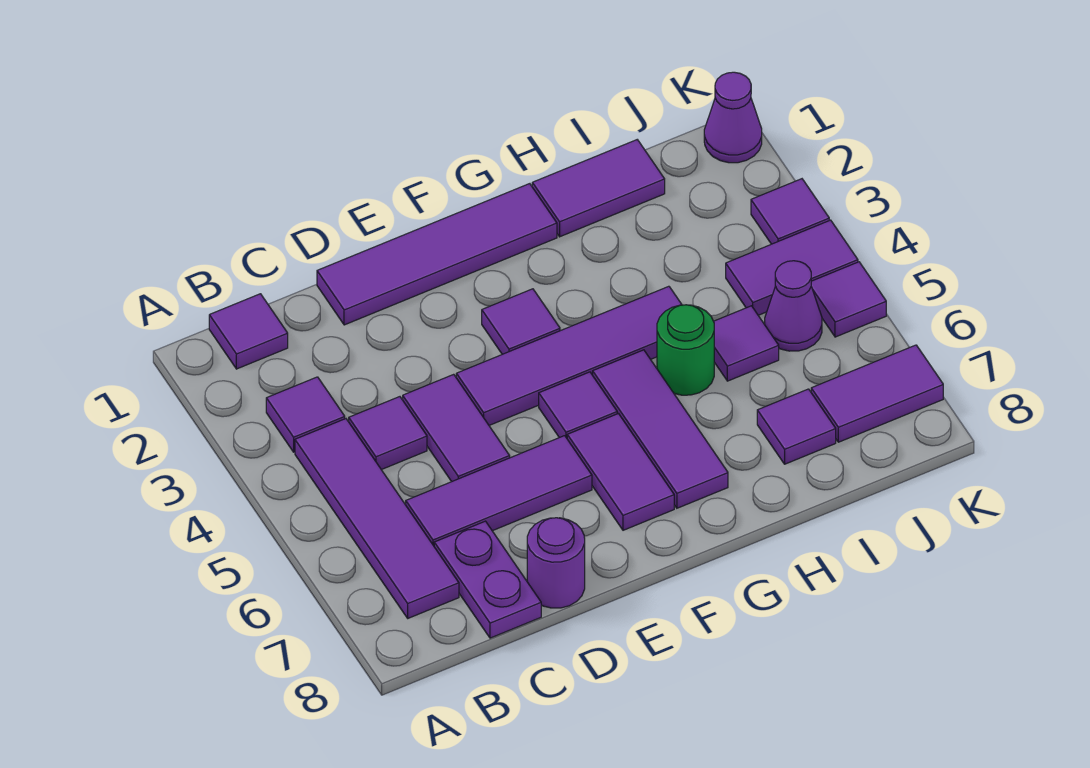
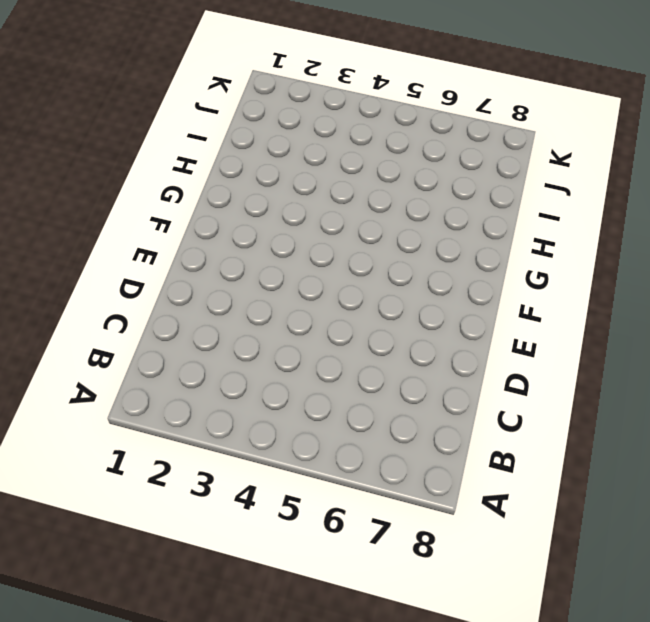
none -> purple tile B1 level 1
none -> purple tile B3 level 1
none -> purple tile B4:B7 level 1

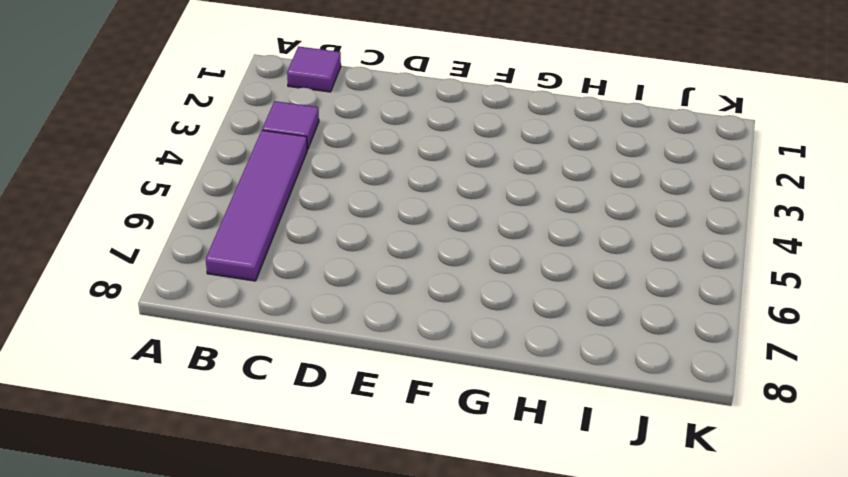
none -> purple tile C4 level 1
none -> purple tile C6:E6 level 1
none -> purple plate C7:C8 level 1

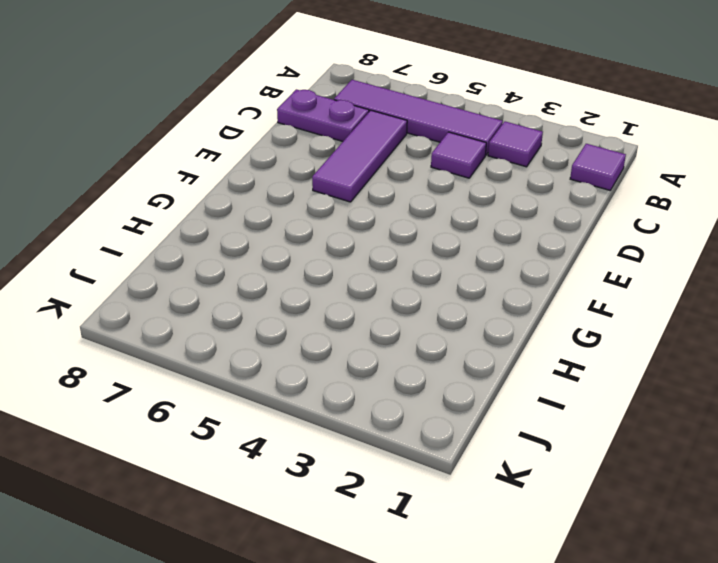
none -> purple tile D1:G1 level 1
none -> purple tile D4:D5 level 1
none -> purple round brick D8 level 1

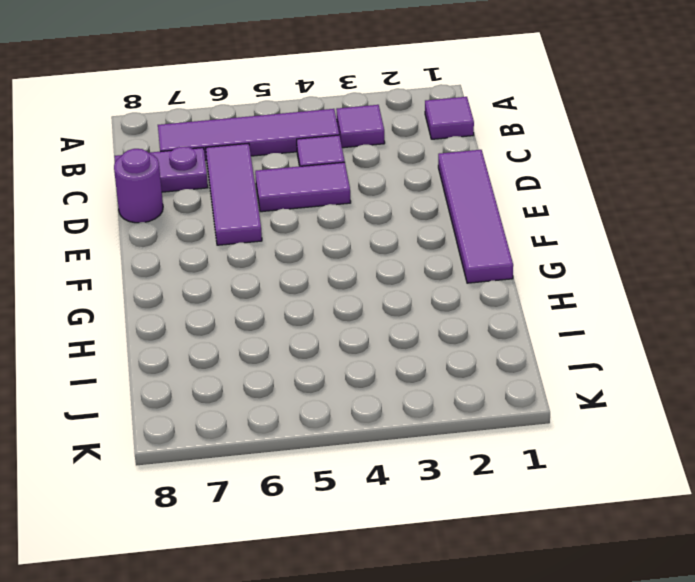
none -> purple tile E4:H4 level 1
none -> purple tile F3 level 1
none -> purple tile F5 level 1

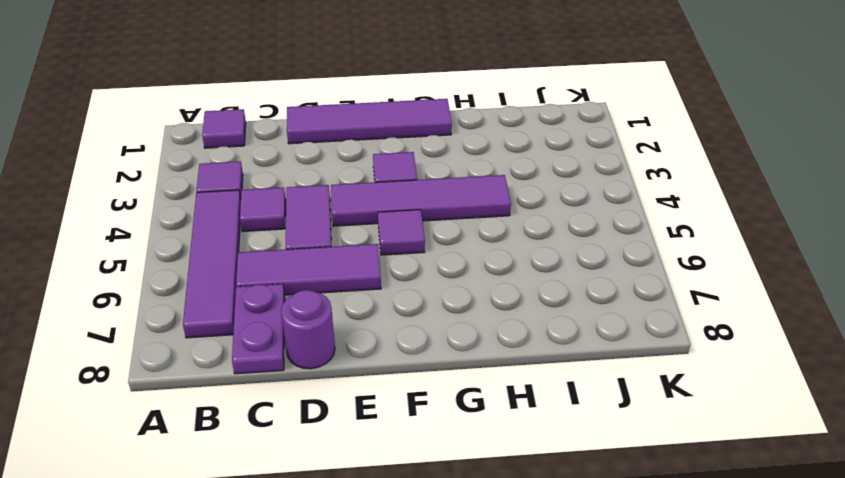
none -> purple tile F6:F7 level 1
none -> purple tile G5:G7 level 1
none -> purple tile H1:I1 level 1

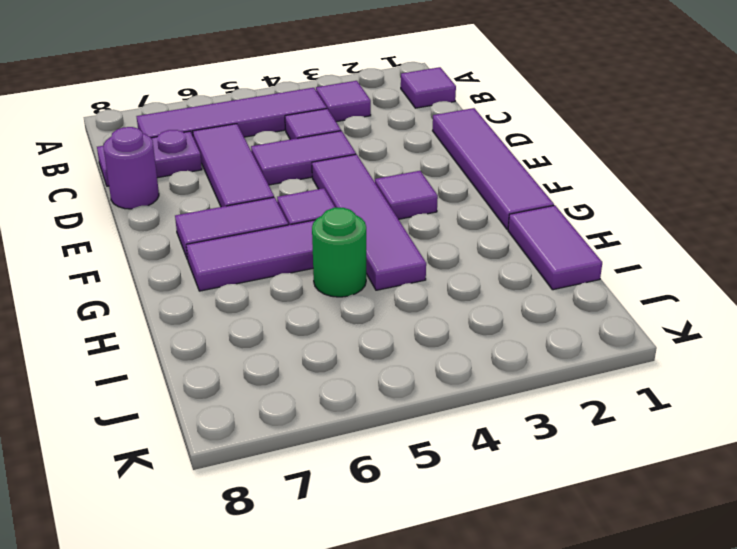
none -> purple tile I5 level 1
none -> purple tile I7 level 1
none -> purple tile J4:K4 level 1

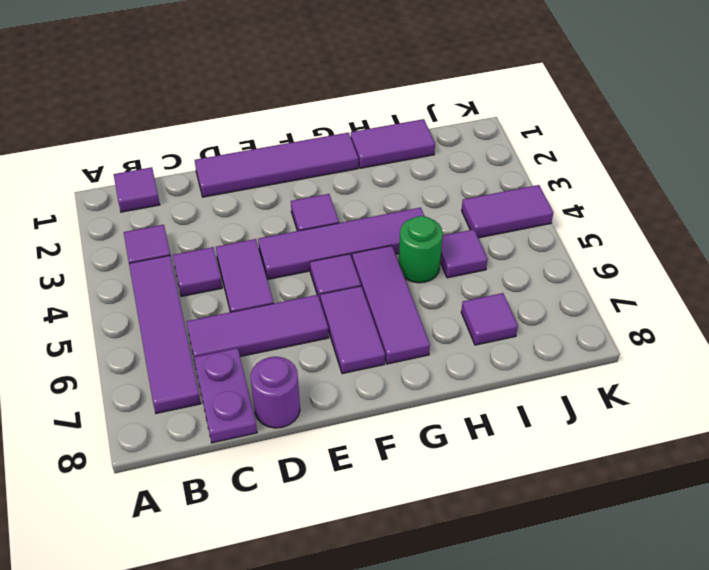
none -> purple cone J5 level 1
none -> purple tile J7:K7 level 1
none -> purple cone K1 level 1

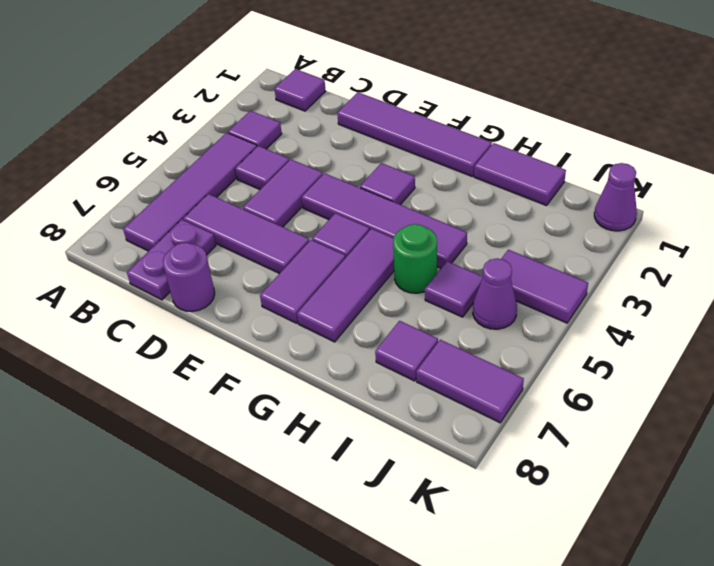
none -> purple tile K3 level 1
none -> purple tile K5 level 1

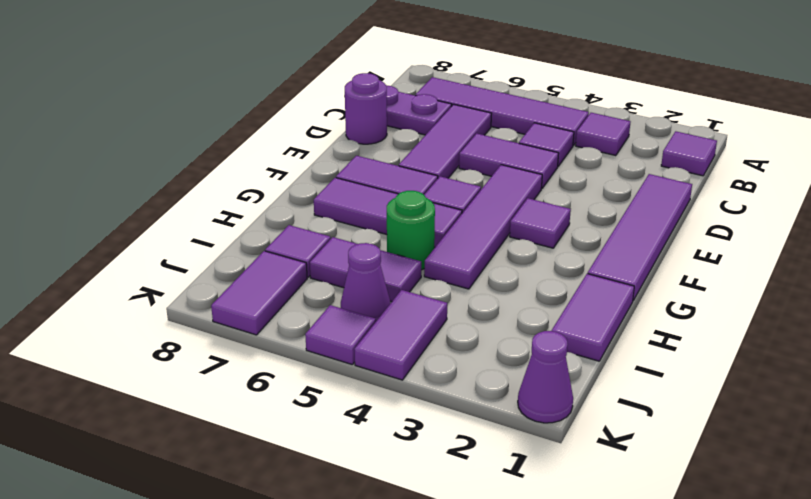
purple tile I6 level 1 -> purple tile K3 level 1

